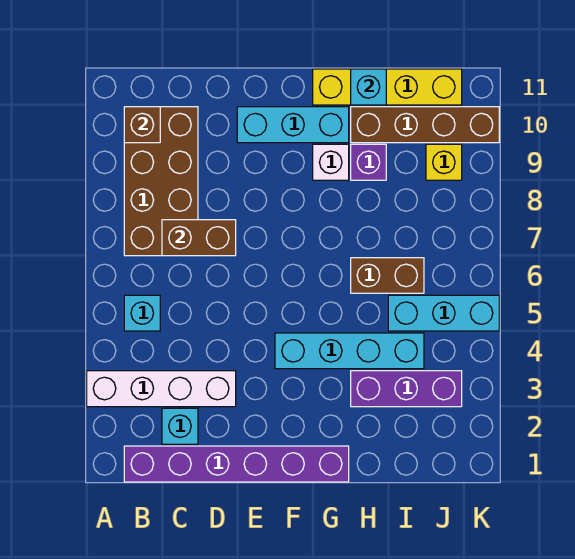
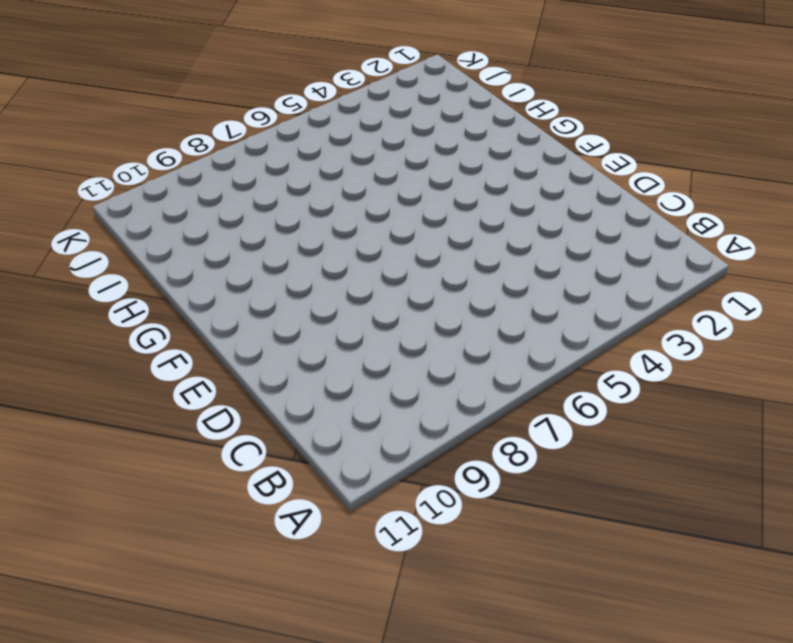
none -> white brick A3:D3 level 1
none -> purple brick B1:G1 level 1
none -> cyan brick B5 level 1

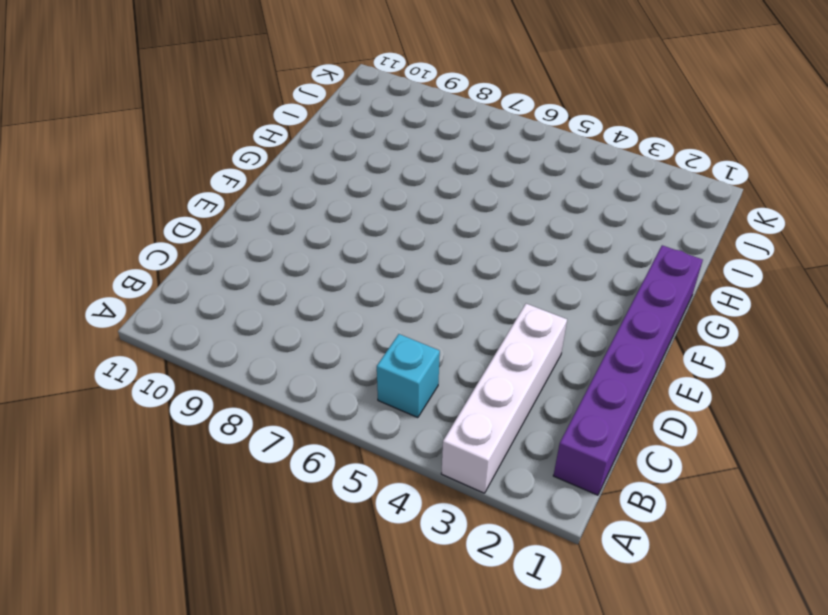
none -> brown brick B7:C10 level 1
none -> cyan brick C2 level 1
none -> cyan brick E10:G10 level 1

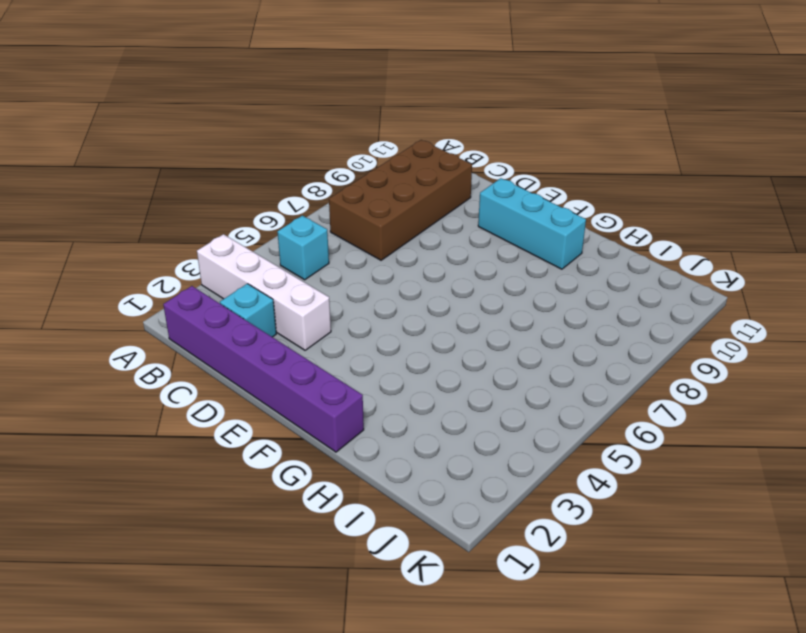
none -> cyan brick F4:I4 level 1
none -> white brick G9 level 1
none -> yellow brick G11:J11 level 1

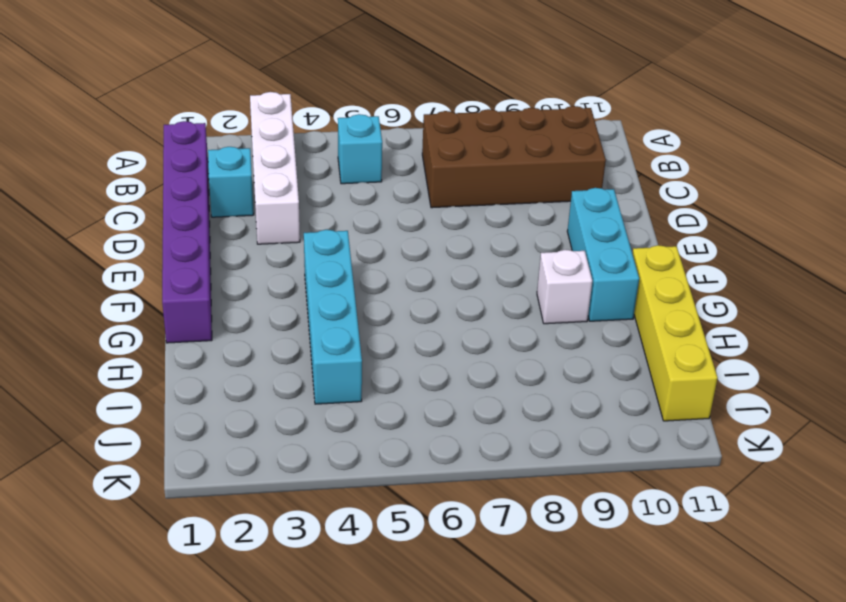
none -> purple brick H3:J3 level 1
none -> brown brick H6:I6 level 1
none -> purple brick H9 level 1

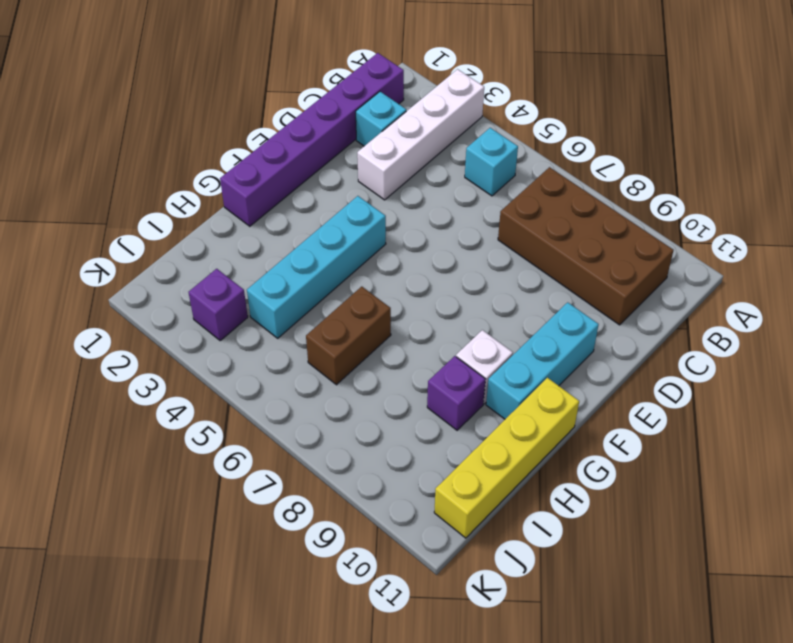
purple brick J3 level 1 -> purple brick H3:J3 level 1
none -> brown brick H10:K10 level 1
none -> cyan brick I5:K5 level 1
none -> yellow brick J9 level 1

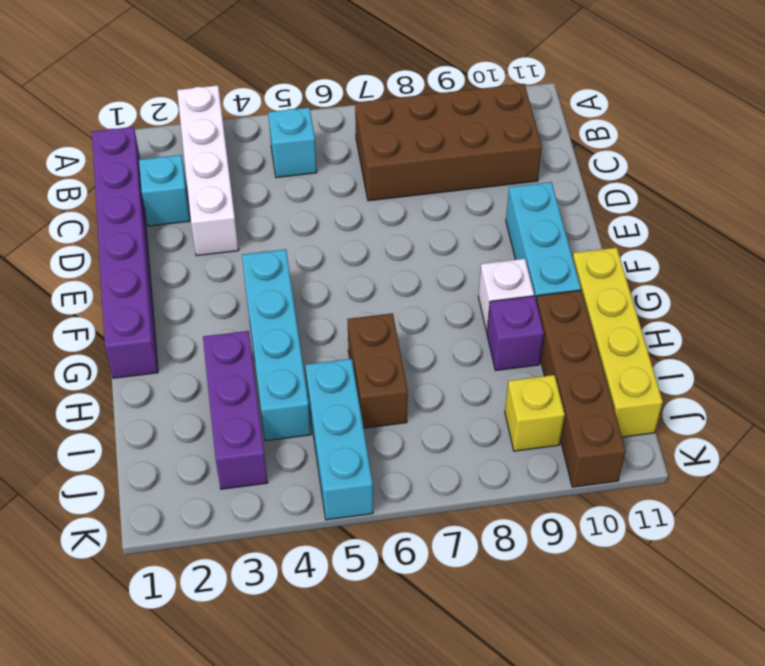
none -> brown brick B10 level 2
none -> brown brick C7:D7 level 2
none -> cyan brick H11 level 2

